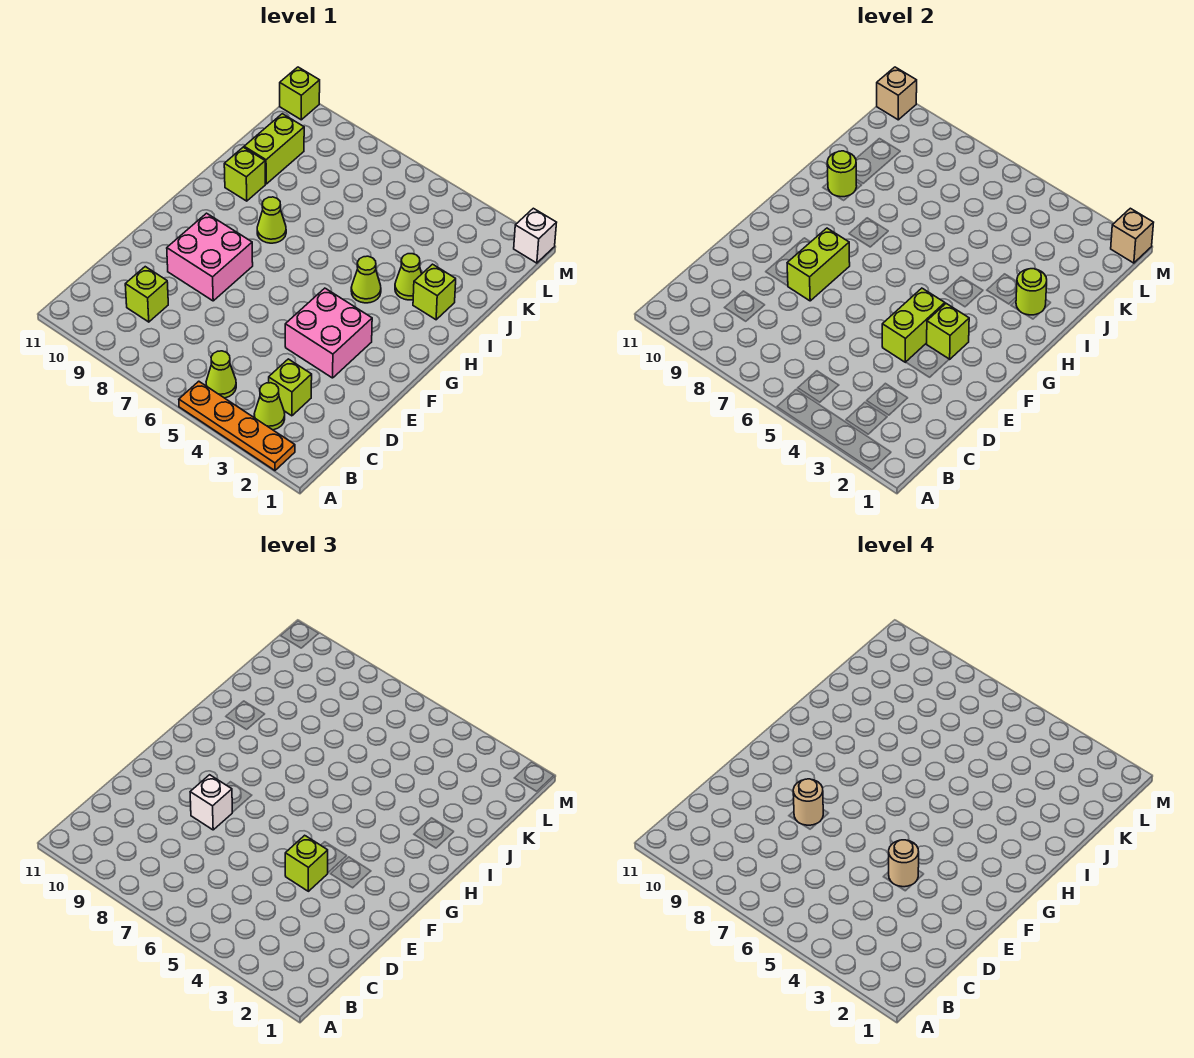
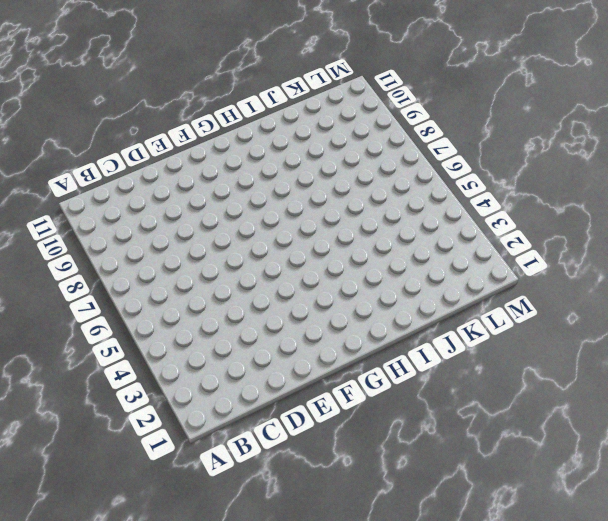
none -> orange plate A2:A5 level 1
none -> lime cone B3 level 1
none -> lime cone B5 level 1

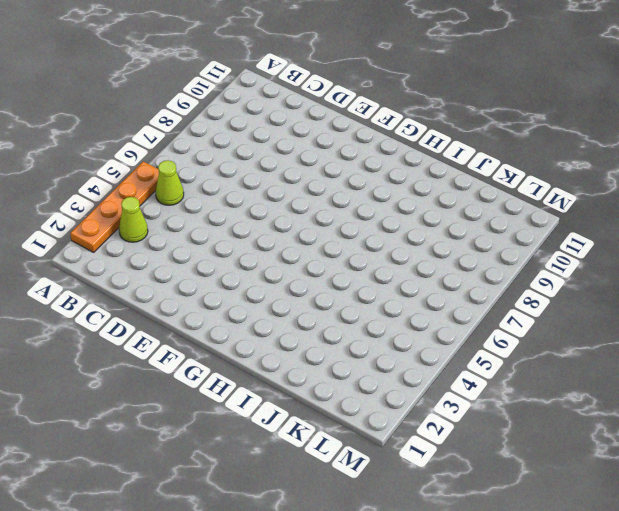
none -> lime brick C3 level 1
none -> lime brick C9 level 1
none -> pink brick E3:F4 level 1

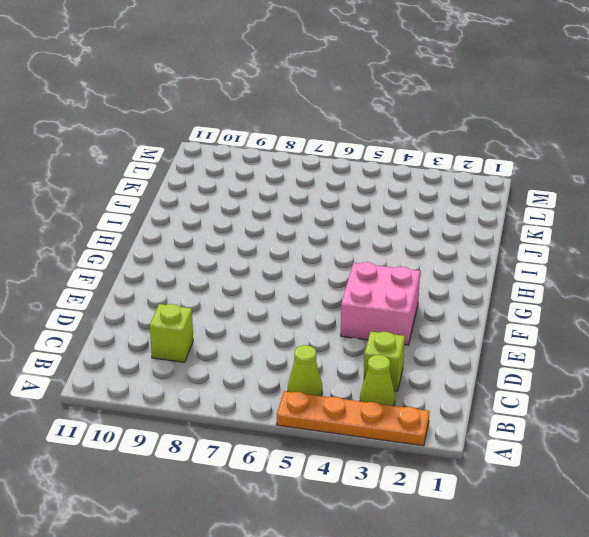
none -> pink brick E8:F9 level 1
none -> lime cone H4 level 1
none -> lime cone H8 level 1

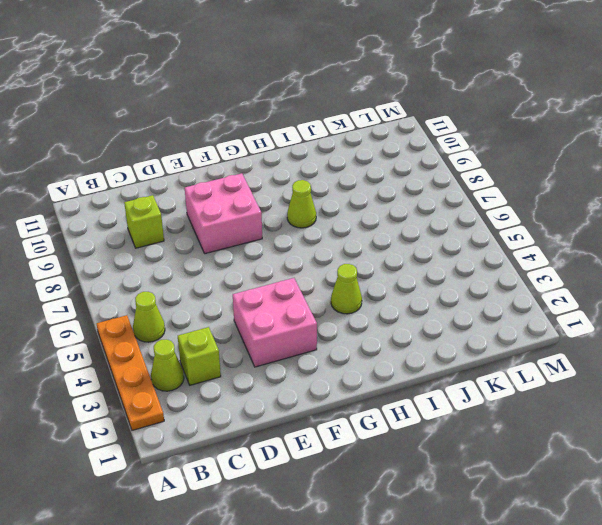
none -> lime brick I2 level 1
none -> lime cone I3 level 1
none -> lime brick I10 level 1

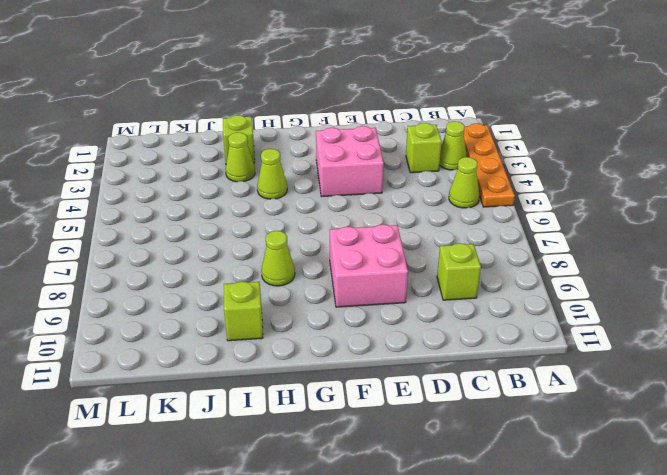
none -> lime brick J10:K10 level 1
none -> white brick M1 level 1
none -> lime brick M11 level 1

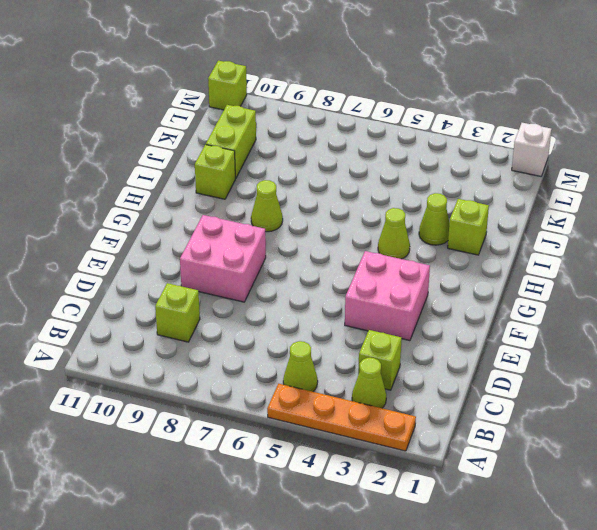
none -> lime brick E4:F4 level 2
none -> lime brick E8:F8 level 2
none -> lime brick F3 level 2

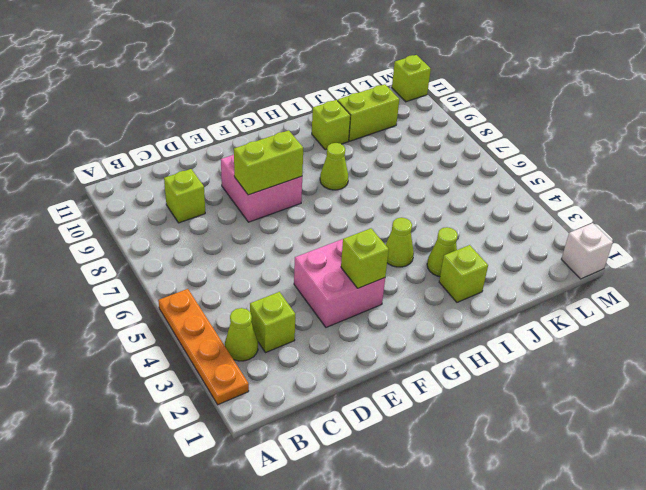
none -> lime cone B5 level 1
none -> lime brick E4:F4 level 2
none -> lime round brick I2 level 2

